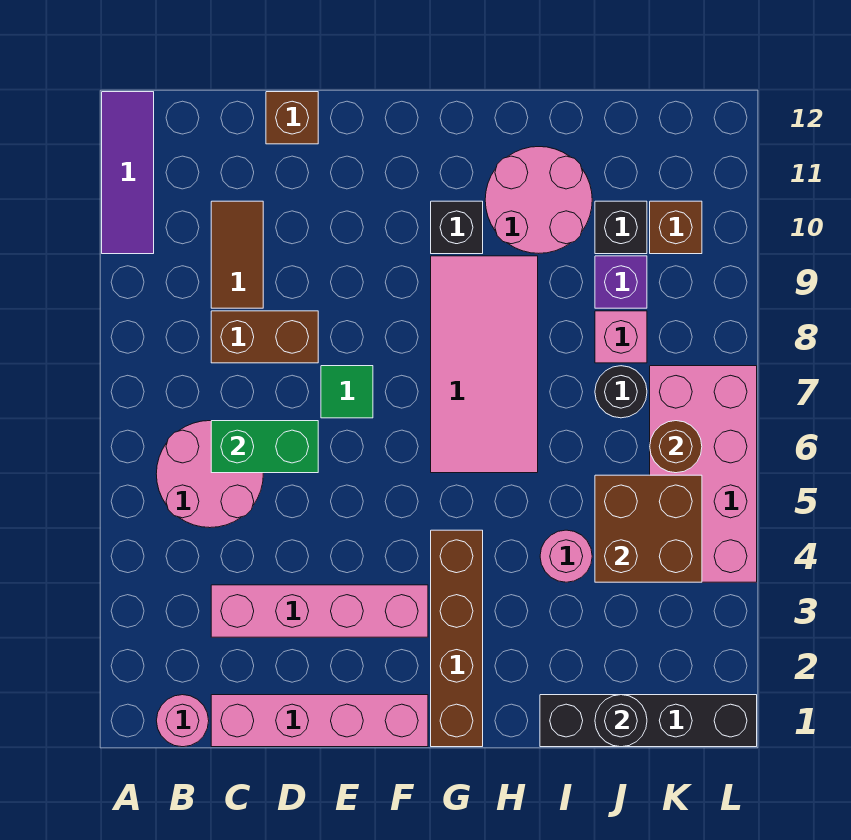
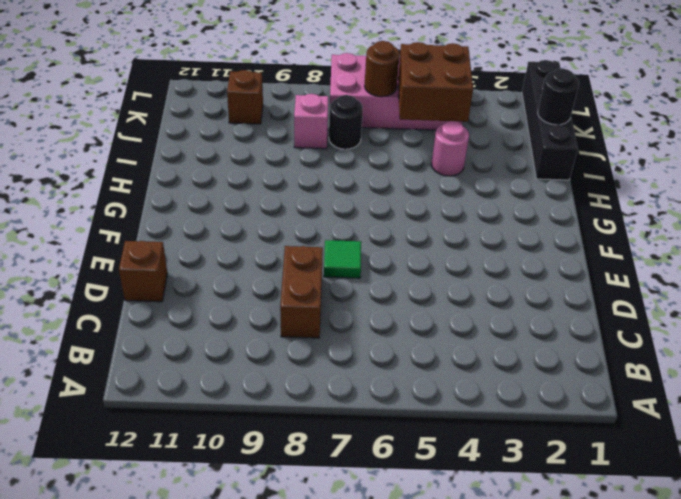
none -> purple tile A10:A12 level 1
none -> pink round brick B1 level 1
none -> pink round brick B5:C6 level 1

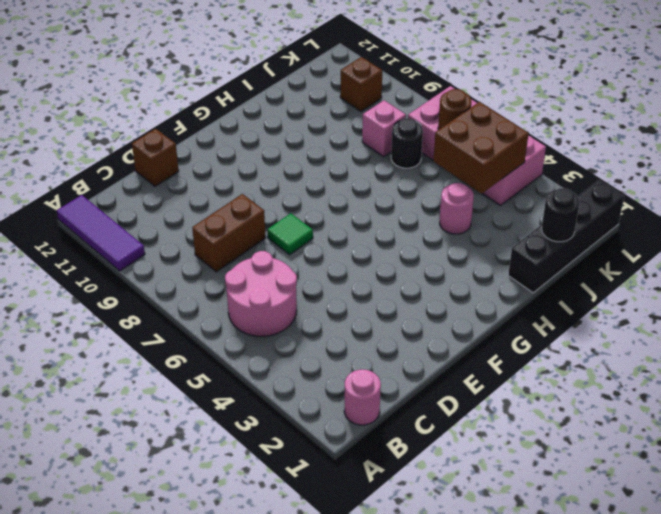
none -> pink brick C1:F1 level 1
none -> pink brick C3:F3 level 1
none -> brown tile C9:C10 level 1

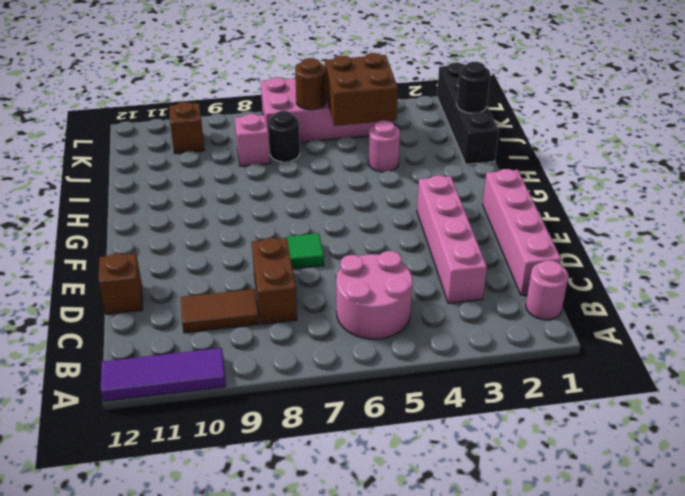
none -> brown brick G1:G4 level 1
none -> pink tile G6:H9 level 1
none -> black brick G10 level 1

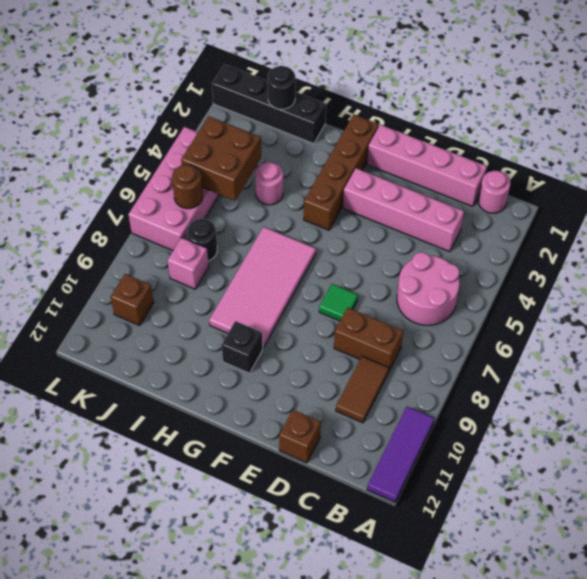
none -> pink round brick H10:I11 level 1
none -> purple brick J9 level 1
none -> black brick J10 level 1

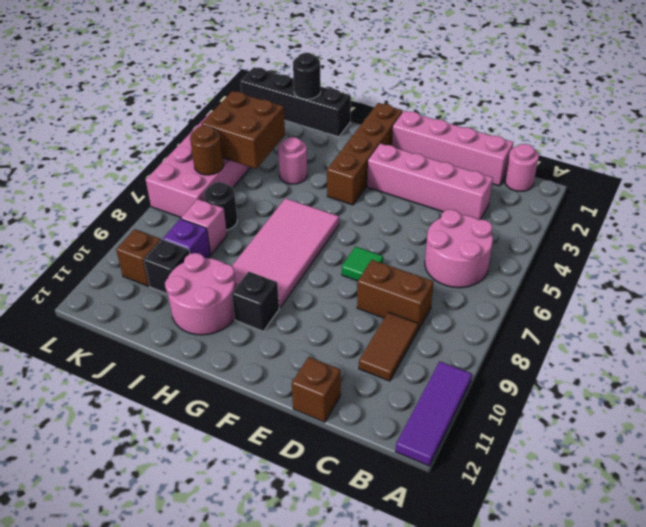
none -> green brick C6:D6 level 2

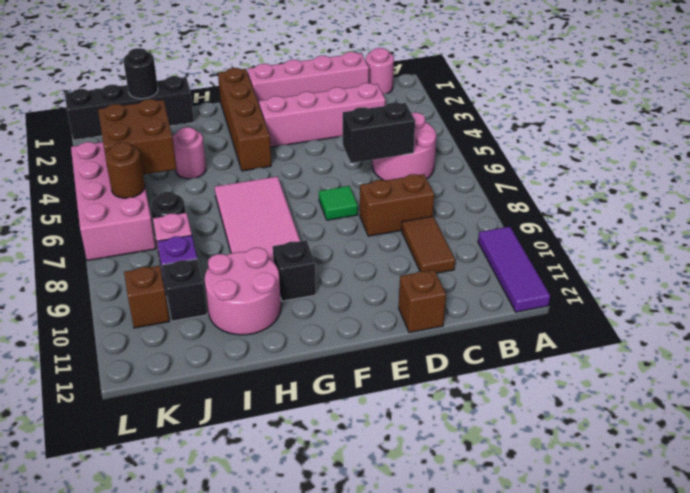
black brick C6:D6 level 2 -> green brick C6:D6 level 2

